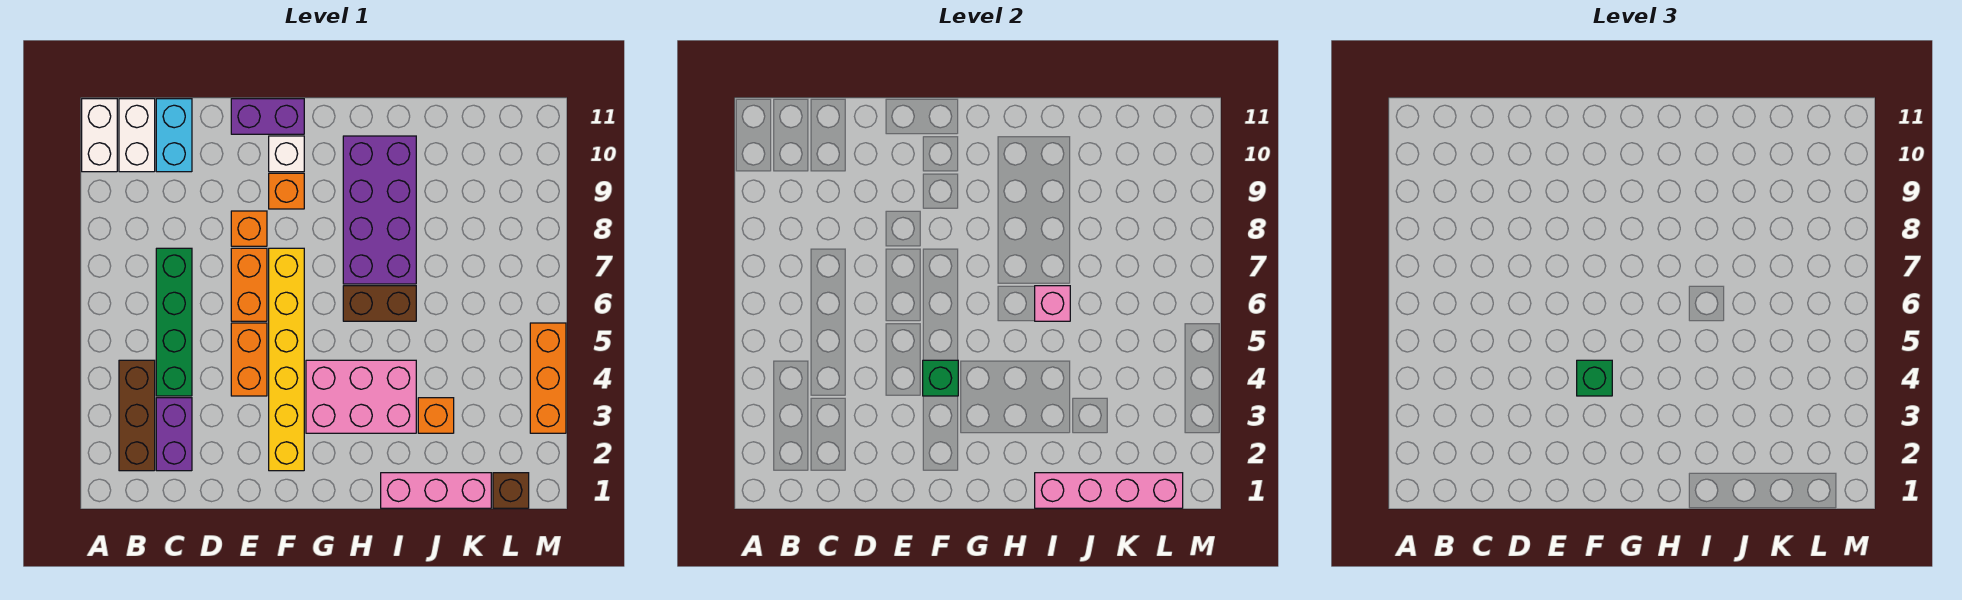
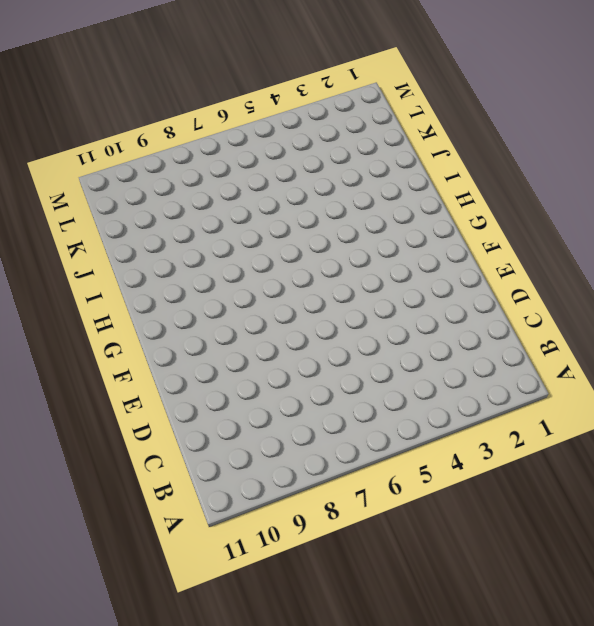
none -> white brick A10:A11 level 1
none -> brown brick B2:B4 level 1
none -> white brick B10:B11 level 1

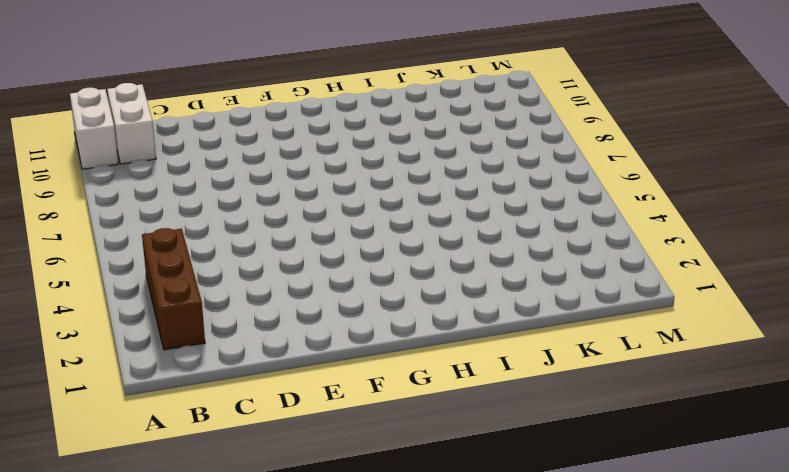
none -> purple brick C2:C3 level 1
none -> green brick C4:C7 level 1
none -> cyan brick C10:C11 level 1

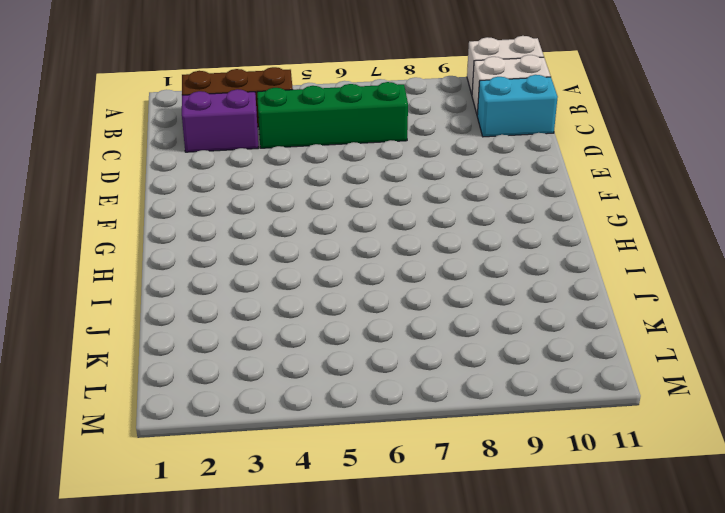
none -> orange brick E4:E5 level 1
none -> orange brick E6:E7 level 1
none -> orange brick E8 level 1

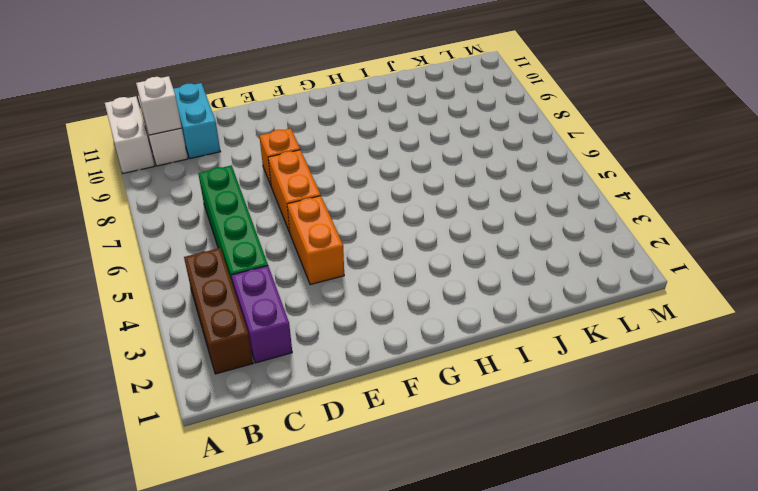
white brick B10 level 2 -> white brick F10 level 1
none -> purple brick E11:F11 level 1
none -> yellow brick F2:F7 level 1
none -> orange brick F9 level 1

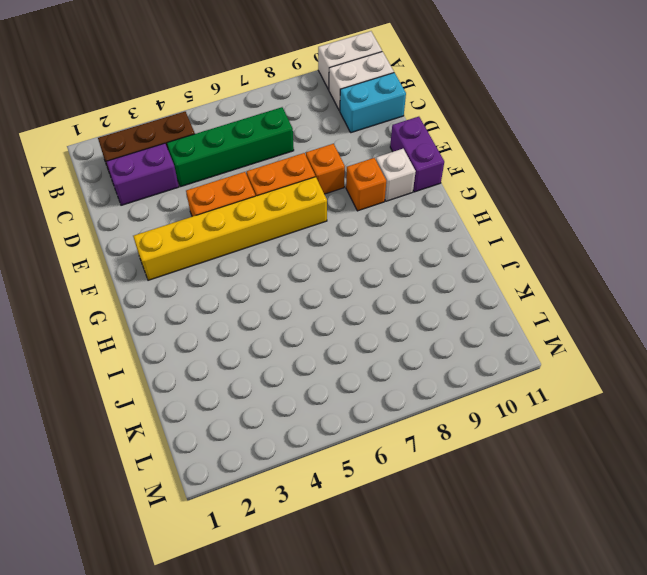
none -> pink brick G3:I4 level 1
none -> brown brick H6:I6 level 1
none -> purple brick H7:I10 level 1

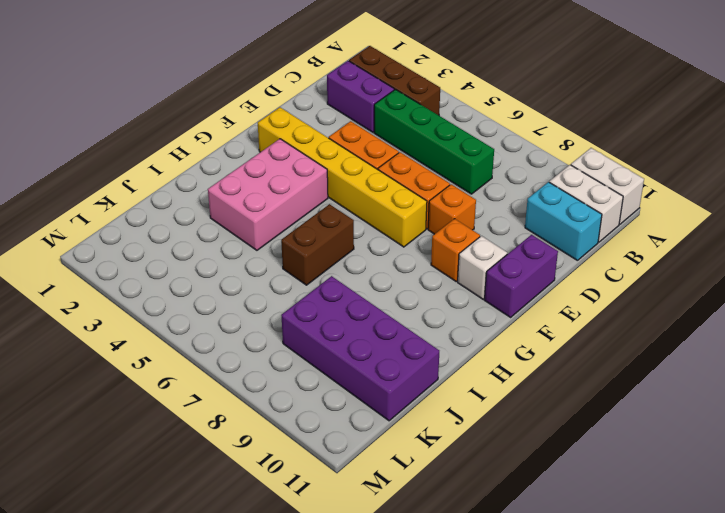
purple brick J8:K11 level 1 -> purple brick H7:I10 level 1
none -> pink brick I1:K1 level 1
none -> orange brick J3 level 1
none -> brown brick L1 level 1

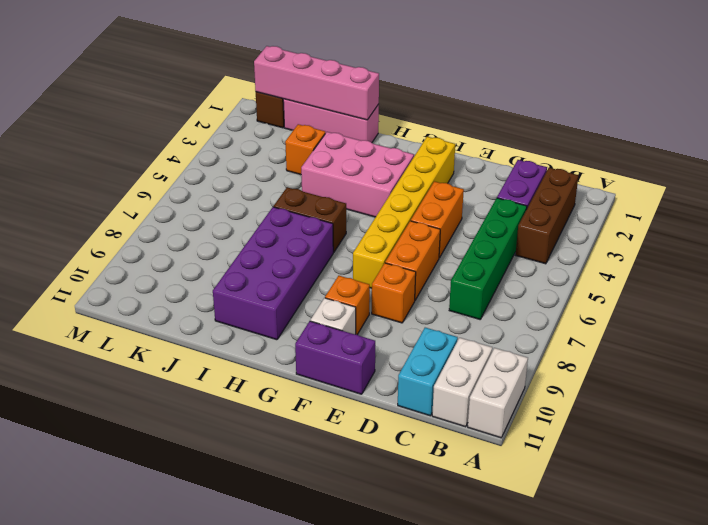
none -> orange brick M3:M5 level 1
none -> green brick F4 level 2
none -> pink brick I6 level 2

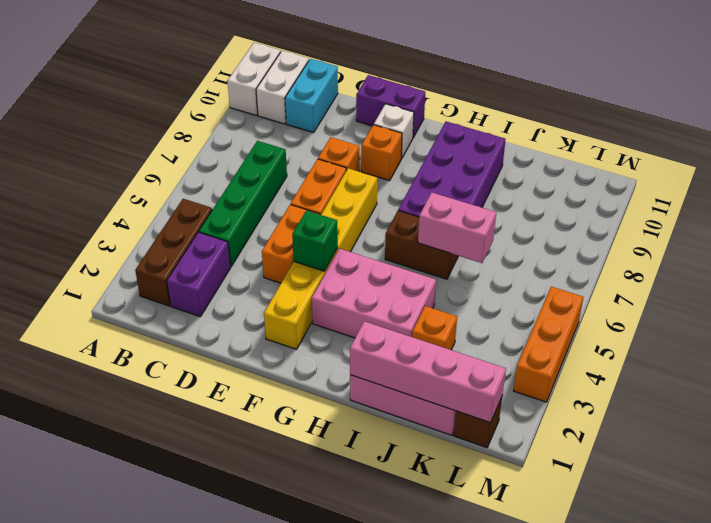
pink brick I6:J6 level 2 -> pink brick I6 level 2
none -> green brick F4 level 3

